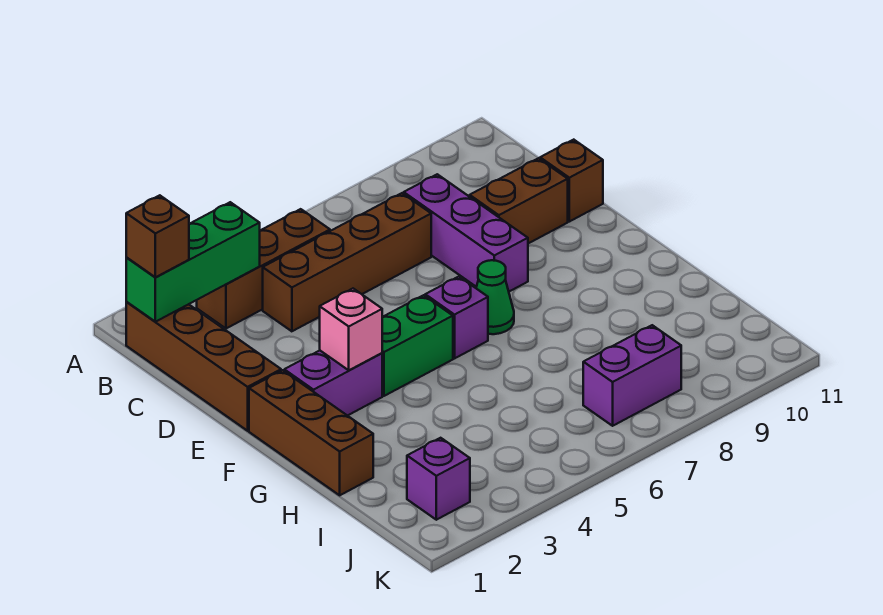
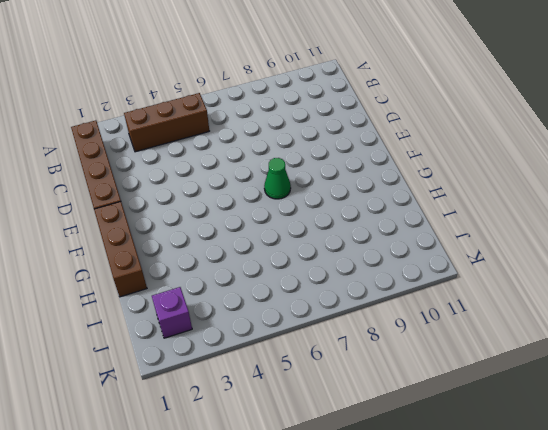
none -> brown brick C4:C7 level 1
none -> purple brick C8:E8 level 1
none -> brown brick D9:D10 level 1

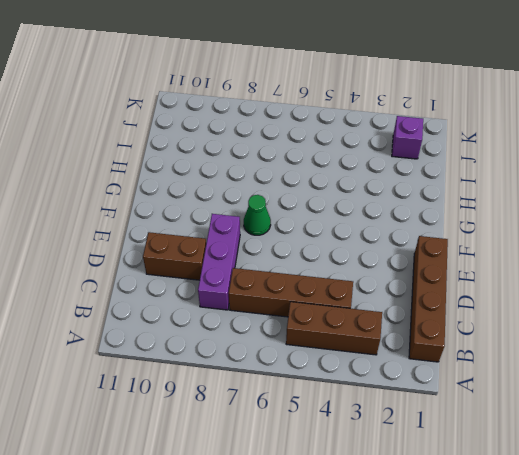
none -> brown brick D11 level 1
none -> brown brick F1:H1 level 1
none -> purple brick F2:F3 level 1

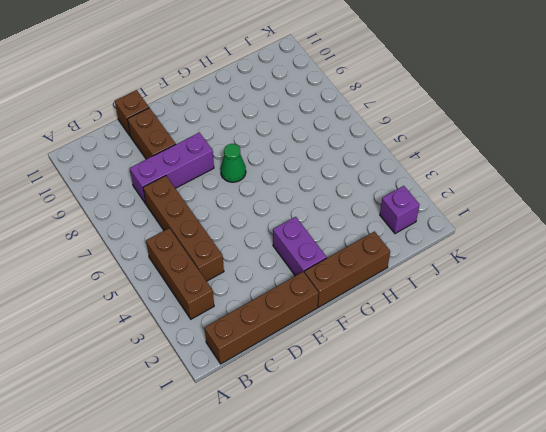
none -> green brick F4:F5 level 1
none -> purple brick F6 level 1
none -> purple brick J7:J8 level 1

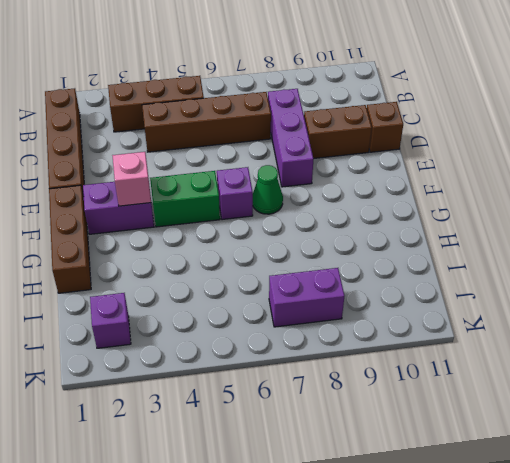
none -> green brick B1:B3 level 2
none -> brown brick B1 level 3

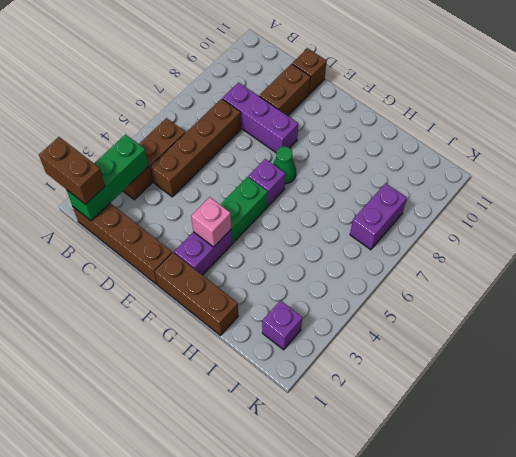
brown brick A1:B1 level 3 -> brown brick B1 level 3

